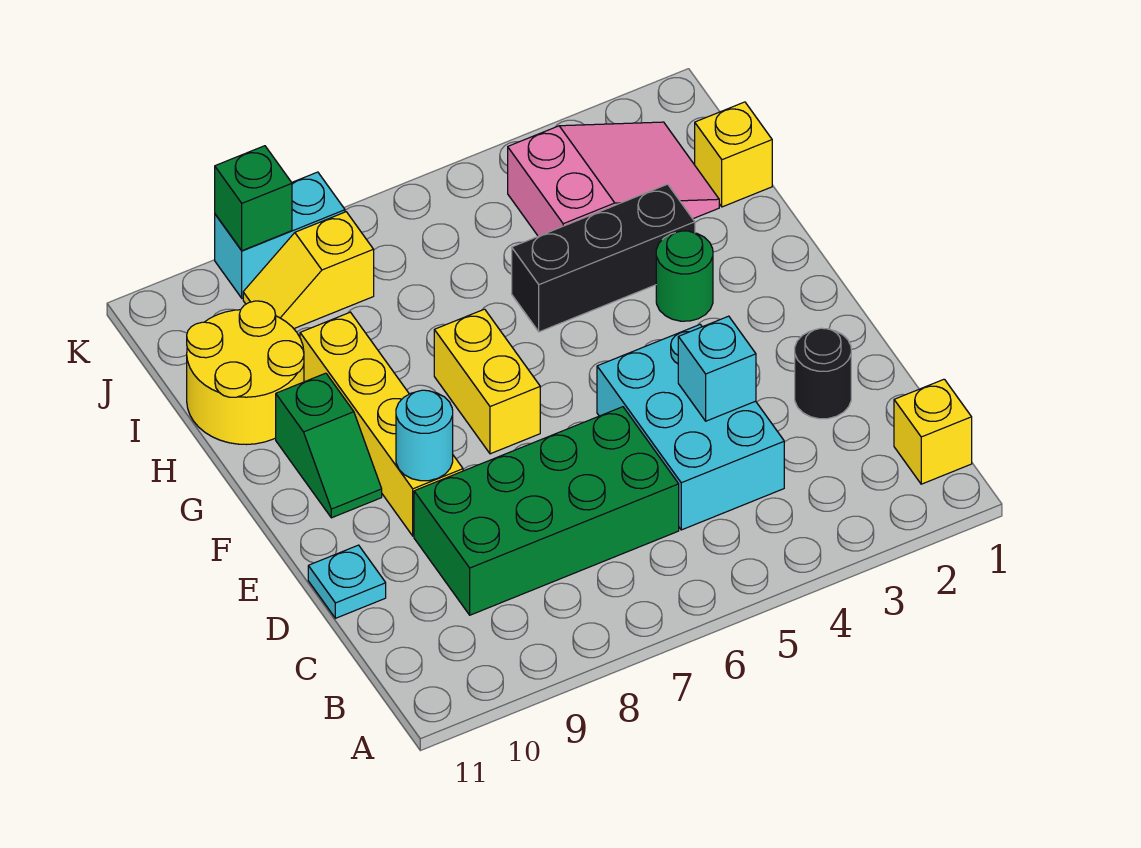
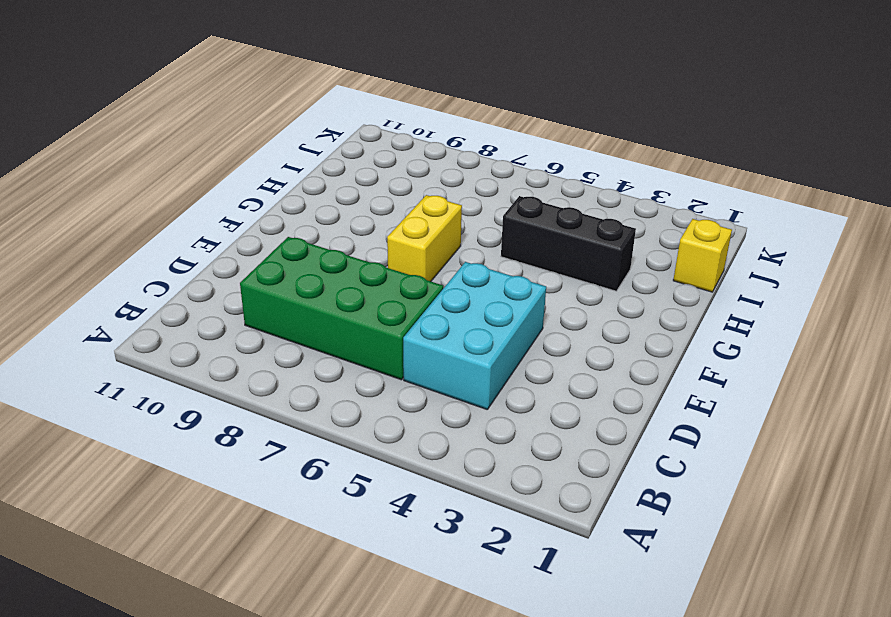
none -> yellow brick B1 level 1
none -> black round brick D2 level 1
none -> cyan plate D11 level 1

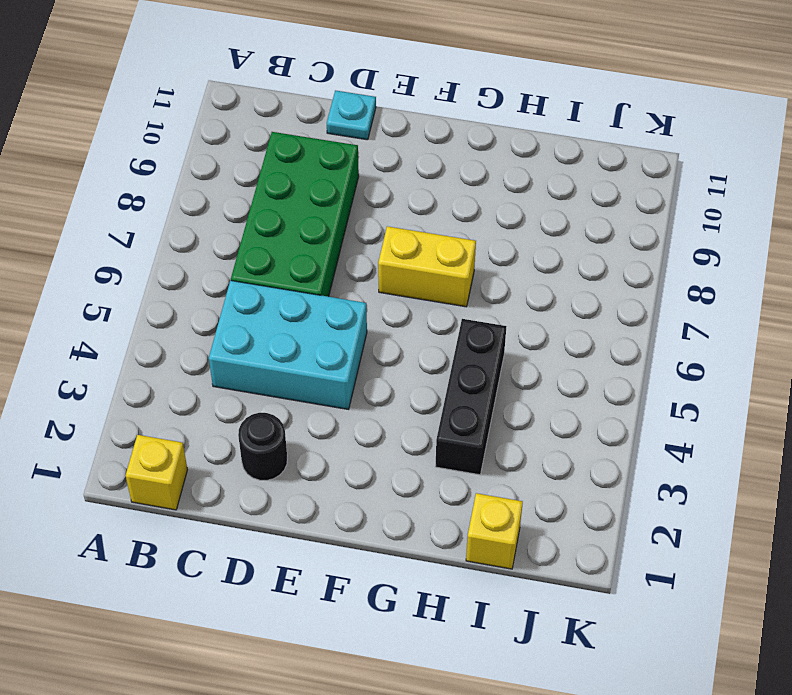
none -> yellow brick E9:H9 level 1
none -> green slope F10:G10 level 1 top G
none -> green round brick G3 level 1

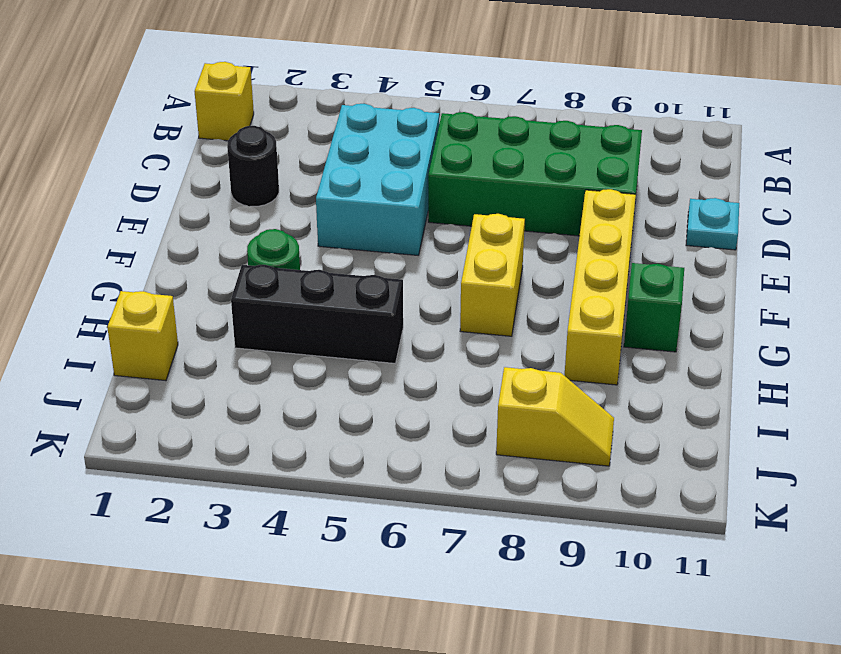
none -> yellow round brick H10:I11 level 1
none -> pink slope I2:J4 level 1 top 4
none -> cyan brick K8:K9 level 1

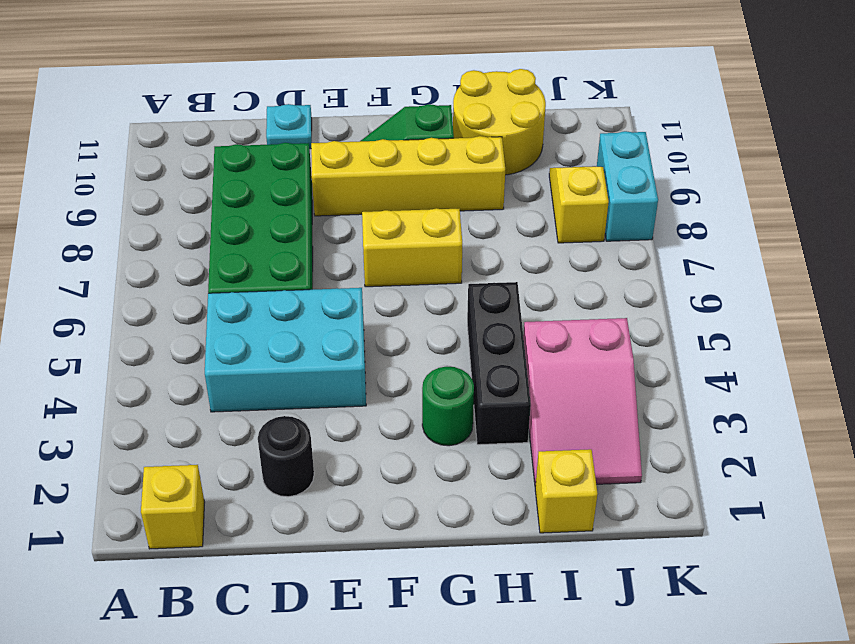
none -> cyan brick D4 level 2
none -> cyan round brick E9 level 2
none -> green brick K9 level 2

